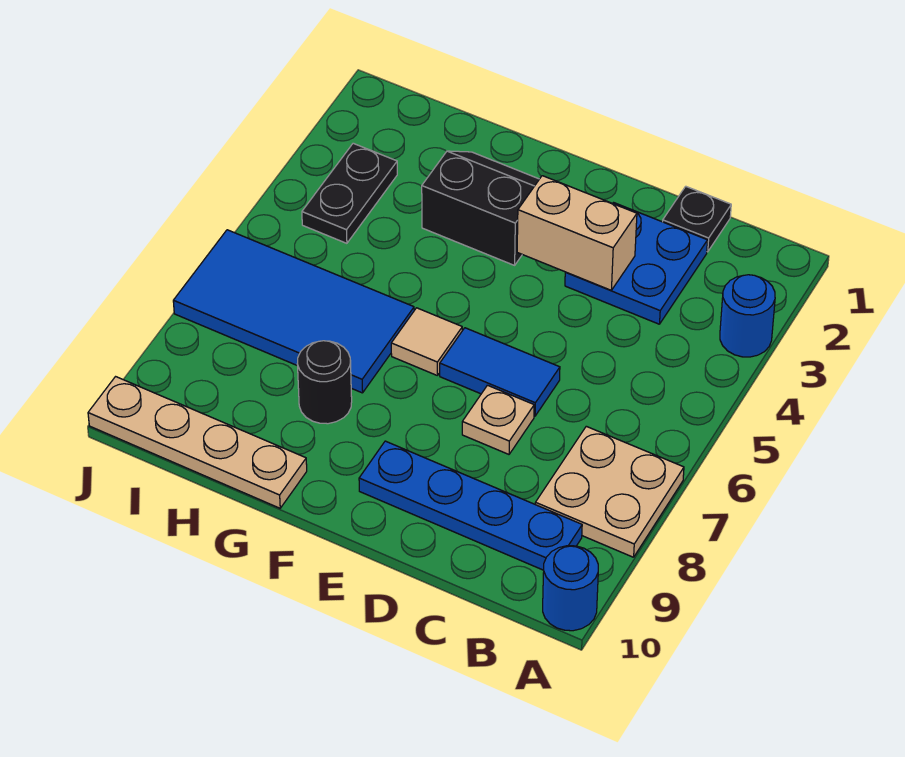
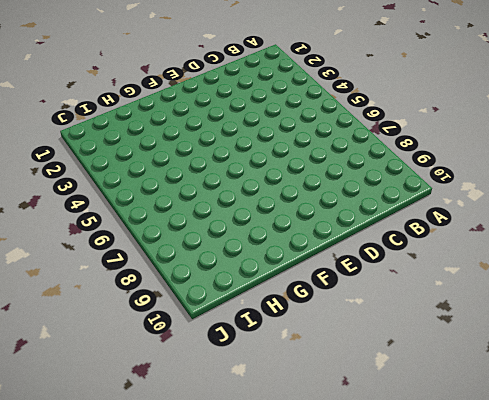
none -> blue round brick A3 level 1
none -> tan plate A7:B8 level 1
none -> blue round brick A10 level 1

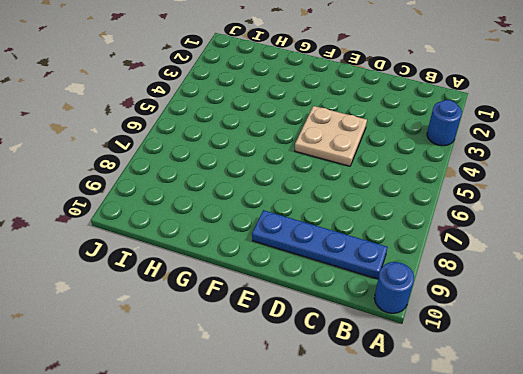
tan plate D4:E5 level 1 -> tan plate A7:B8 level 1
none -> black plate C1 level 1
none -> blue plate C2:D3 level 1
none -> blue tile D6:E6 level 1

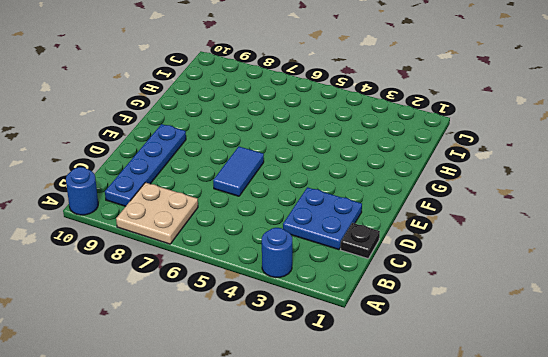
none -> tan plate D7 level 1
none -> black slope F2:G3 level 1 top 3
none -> tan tile F6 level 1

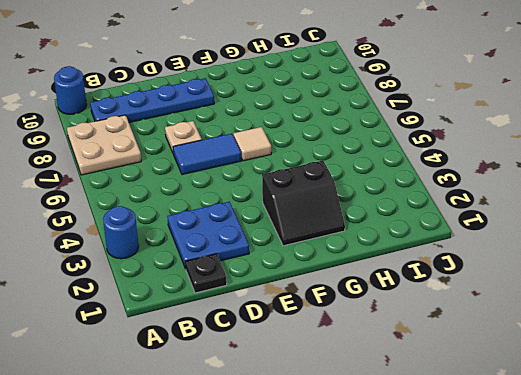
none -> blue tile G6:J7 level 1
none -> black round brick G8 level 1
none -> tan plate G10:J10 level 1

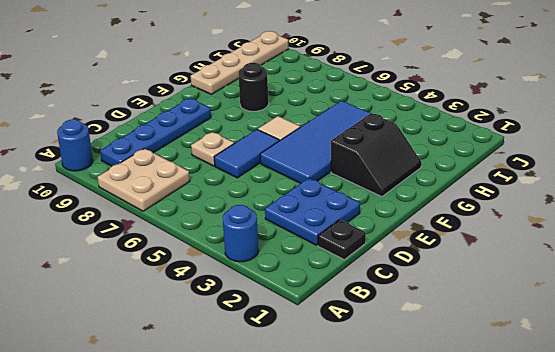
blue tile E4:H5 level 1 -> blue tile G6:J7 level 1
none -> black plate I3:I4 level 1
none -> tan brick D3:E3 level 2

